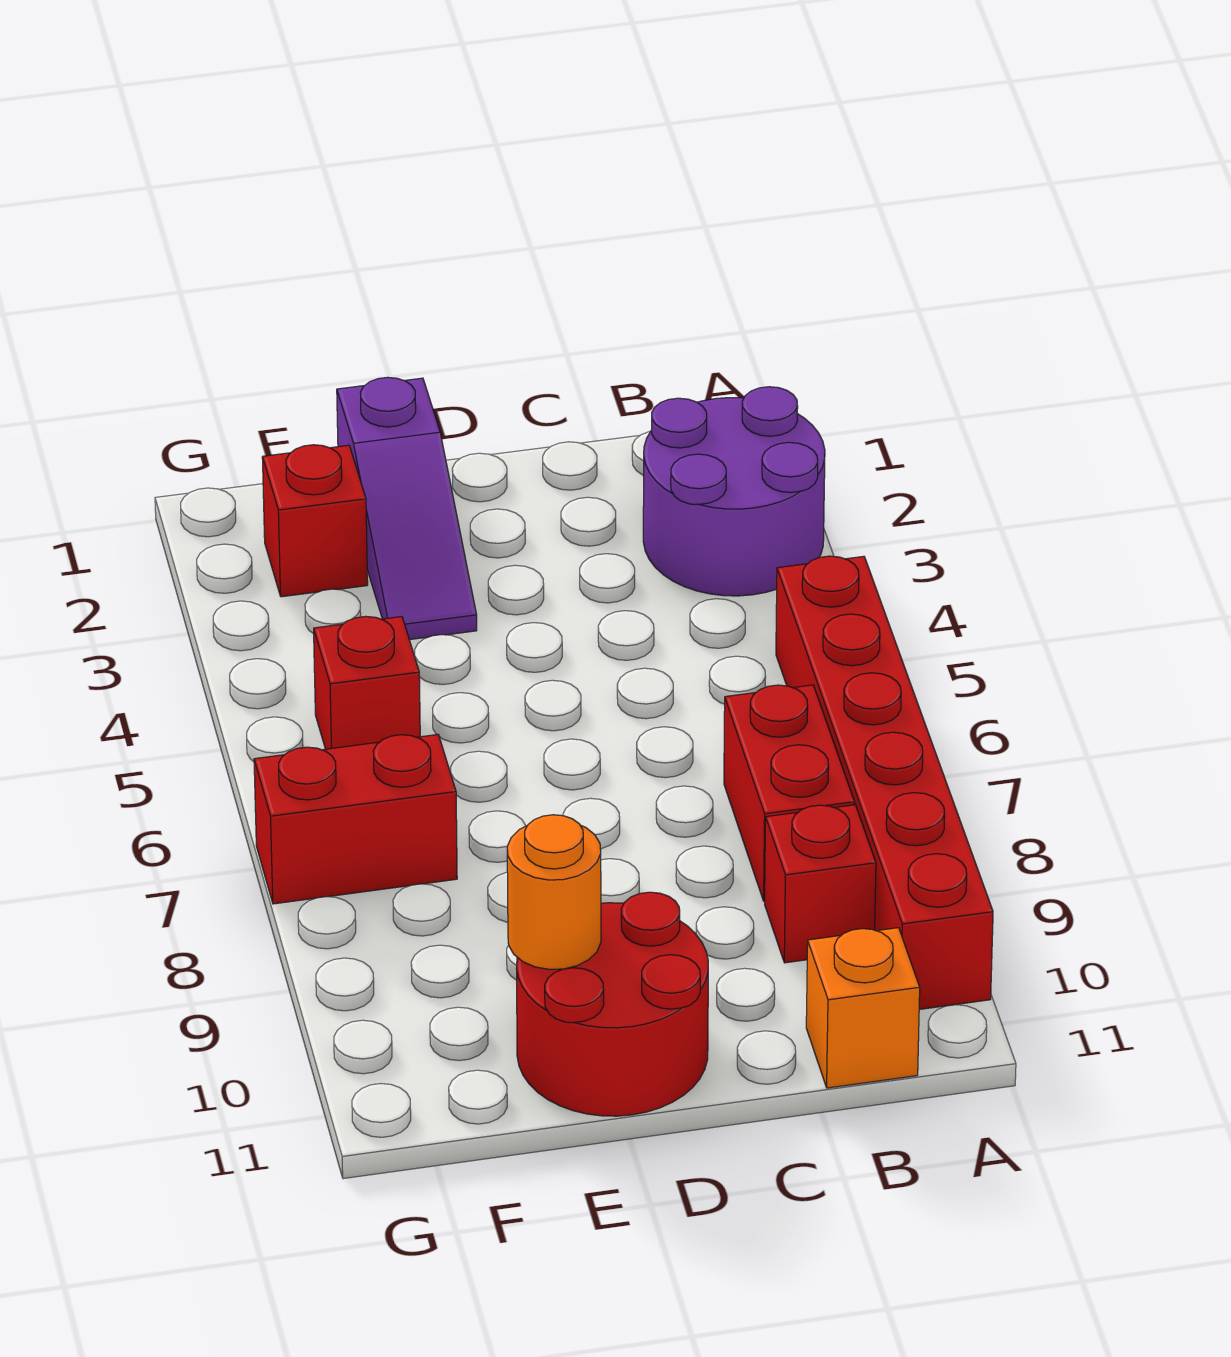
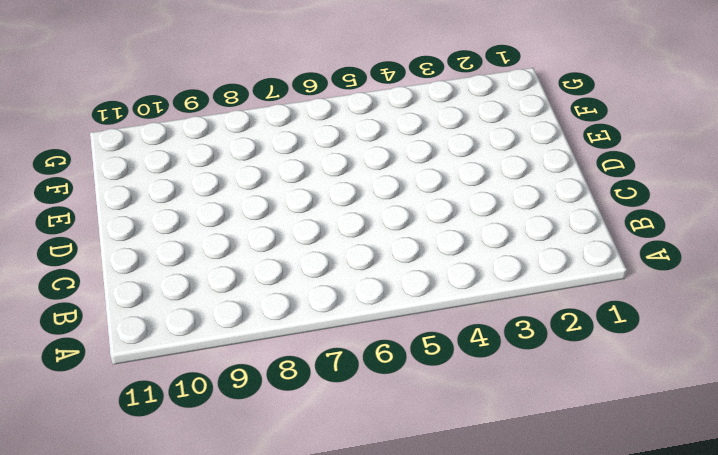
none -> purple round brick A2:B3 level 1
none -> red brick A5:A10 level 1

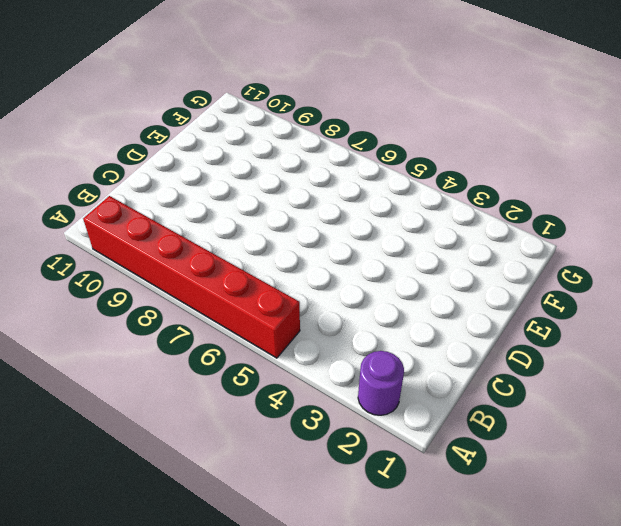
purple round brick A2 level 1 -> purple round brick A2:B3 level 1
none -> red brick B7:B8 level 1
none -> red brick B9 level 1

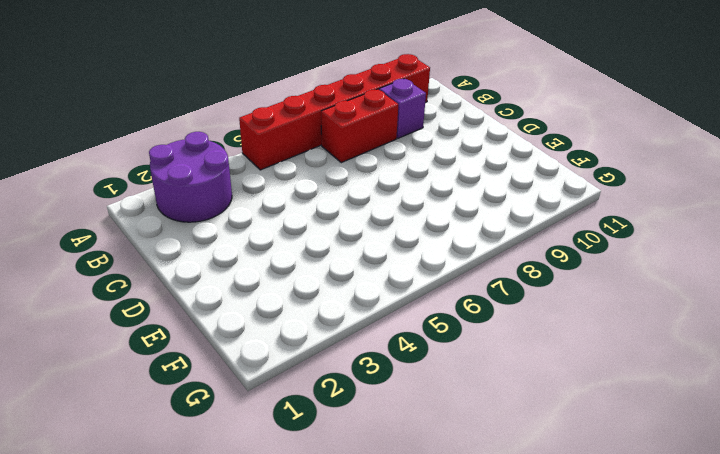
purple brick B9 level 1 -> red brick B9 level 1
none -> orange brick B11 level 1
none -> red round brick D10:E11 level 1

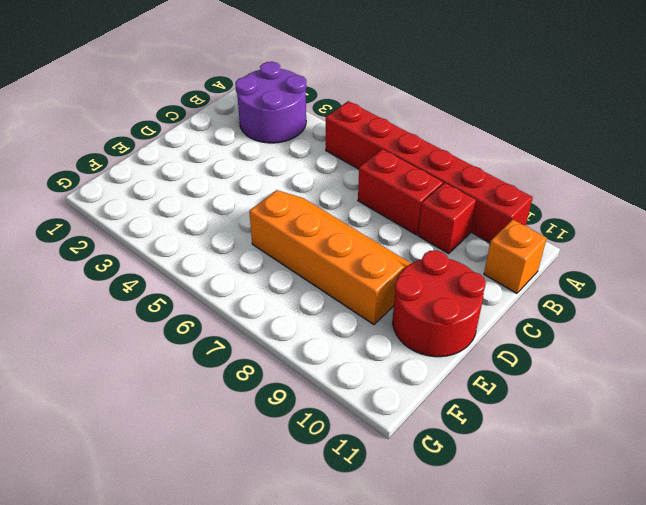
orange slope D6:E9 level 1 top E -> none
none -> purple slope E1:E3 level 1 top 1
none -> red brick F2 level 1

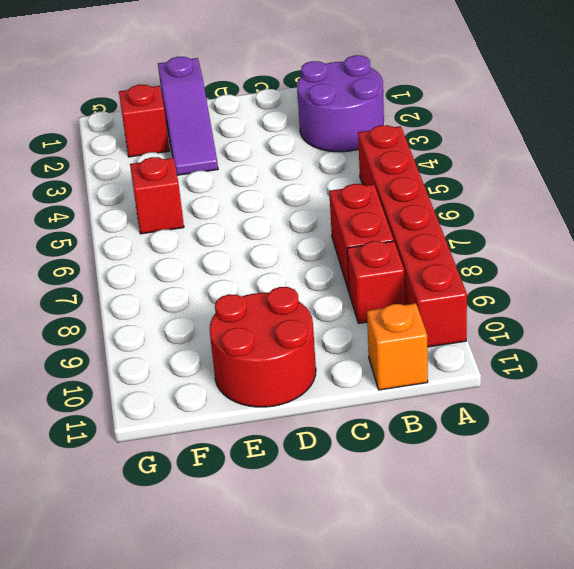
none -> red brick F7:G7 level 1
none -> orange round brick E10 level 2

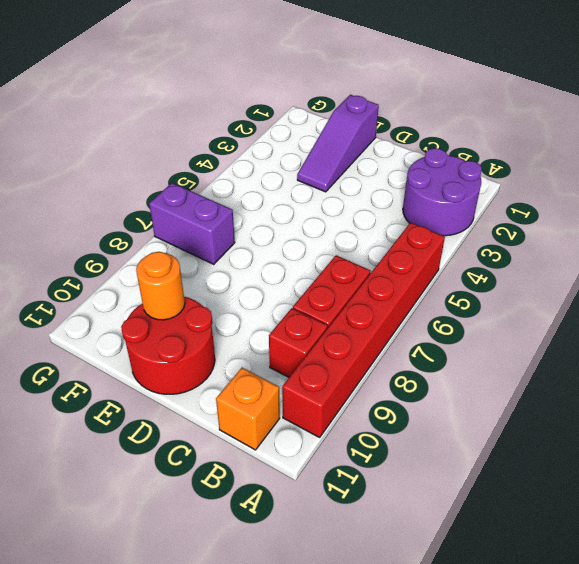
purple brick F7:G7 level 1 -> red brick F7:G7 level 1
none -> red brick F2 level 1
none -> red brick F5 level 1

